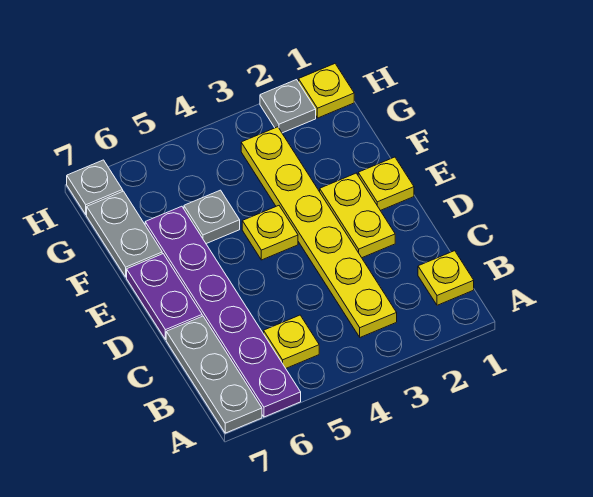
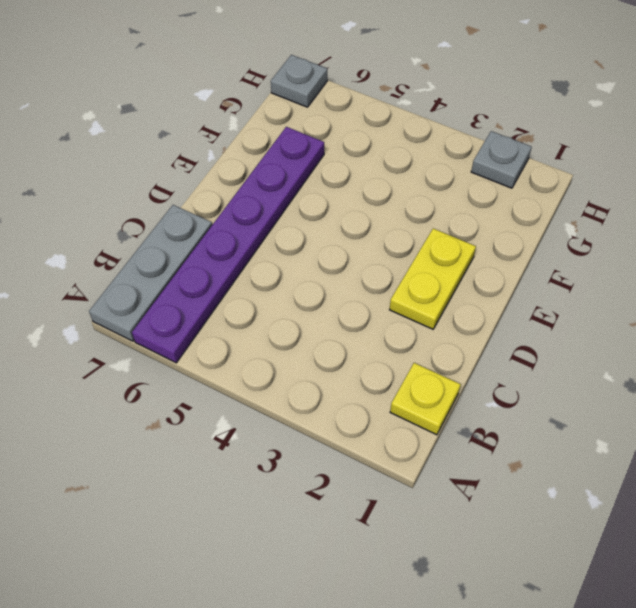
none -> yellow plate B3:G3 level 1
none -> yellow plate B5 level 1
none -> purple plate D7:E7 level 1

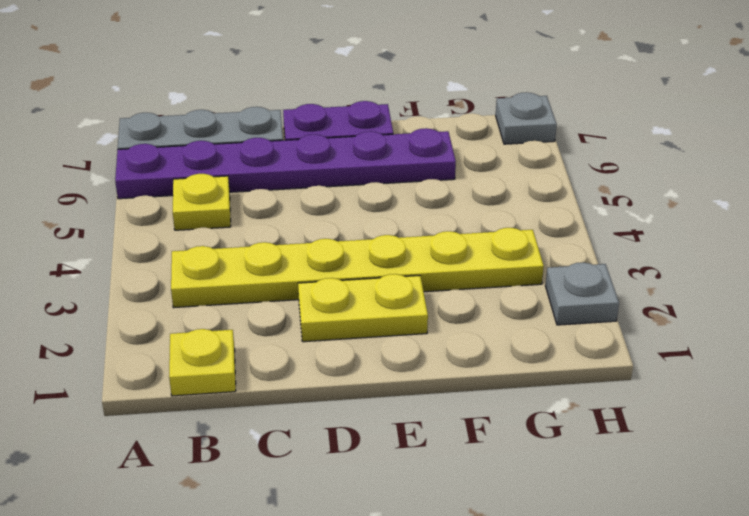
none -> yellow plate E1 level 1
none -> yellow plate E4 level 1
none -> grey plate F5 level 1

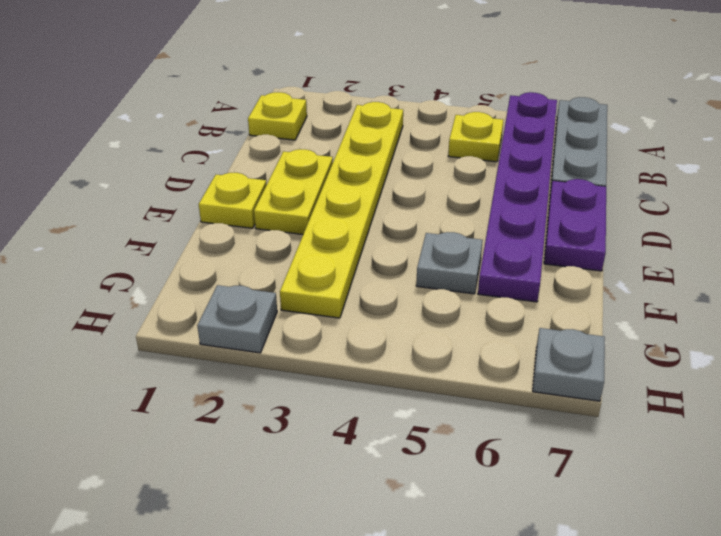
none -> yellow plate E4 level 1
none -> grey plate F7:G7 level 1
none -> yellow plate H1 level 1

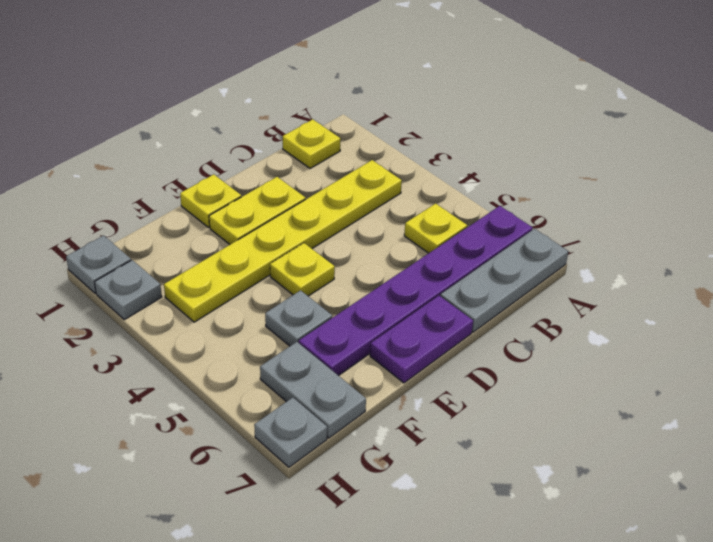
grey plate G6:G7 level 1 -> grey plate F7:G7 level 1
grey plate H1 level 1 -> yellow plate H1 level 1

